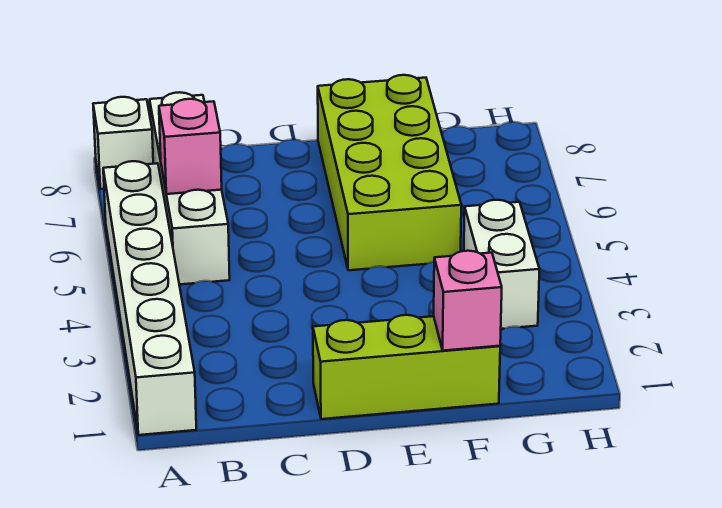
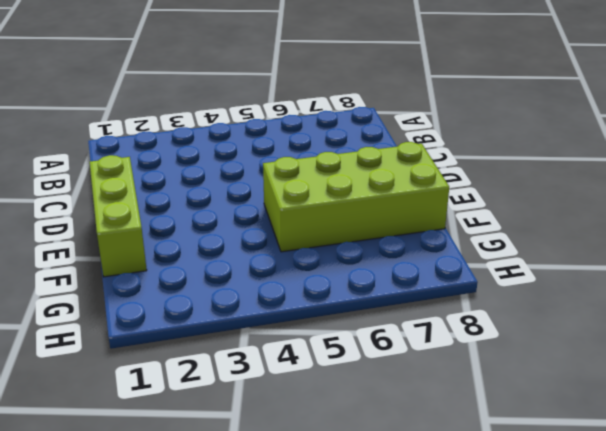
none -> white brick A1:A6 level 1
none -> white brick A8 level 1

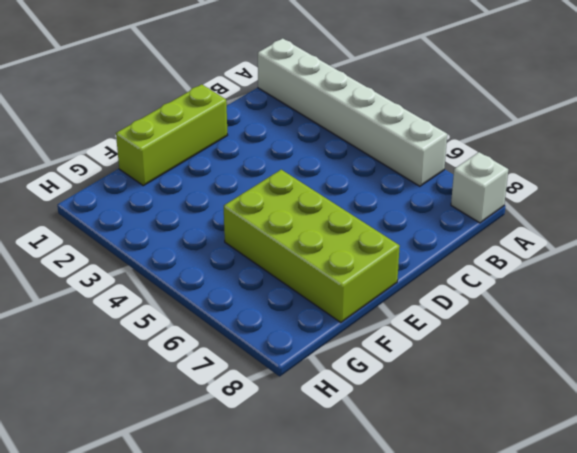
none -> white brick B5:B8 level 1
none -> white brick G3:G4 level 1

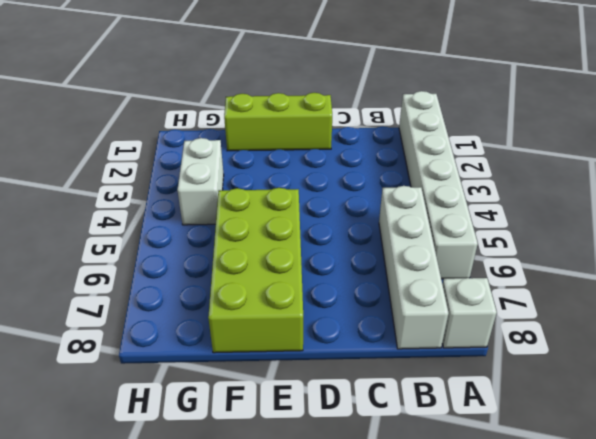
none -> pink brick B6 level 2
none -> pink brick F1 level 2

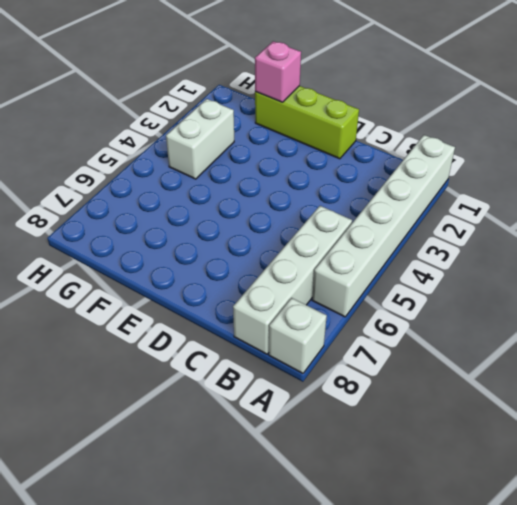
none -> lime brick E5:F8 level 1
none -> pink brick B6 level 2

